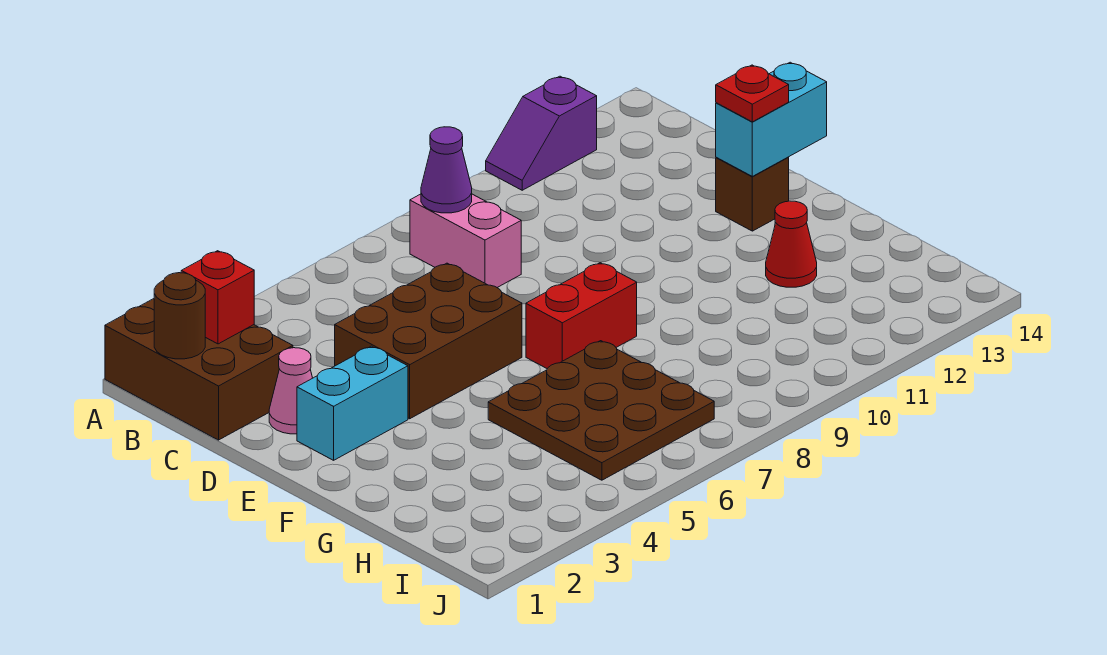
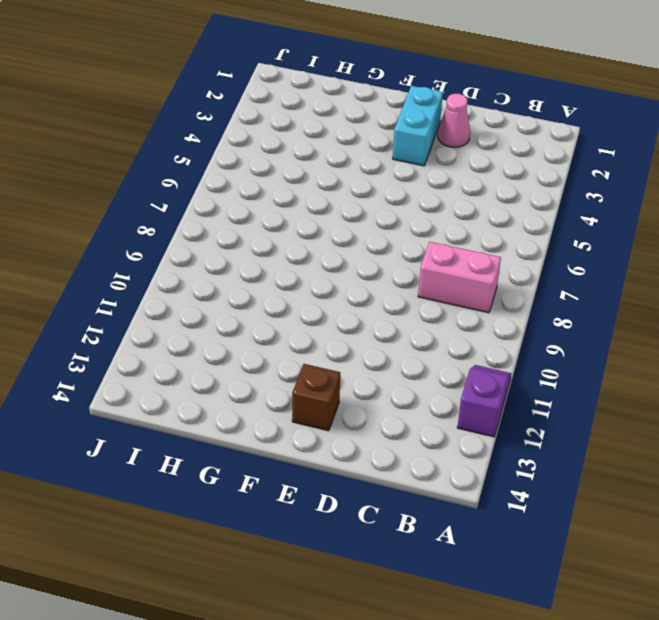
none -> brown brick A1:C2 level 1
none -> brown brick D4:E6 level 1
none -> red brick F7:F8 level 1

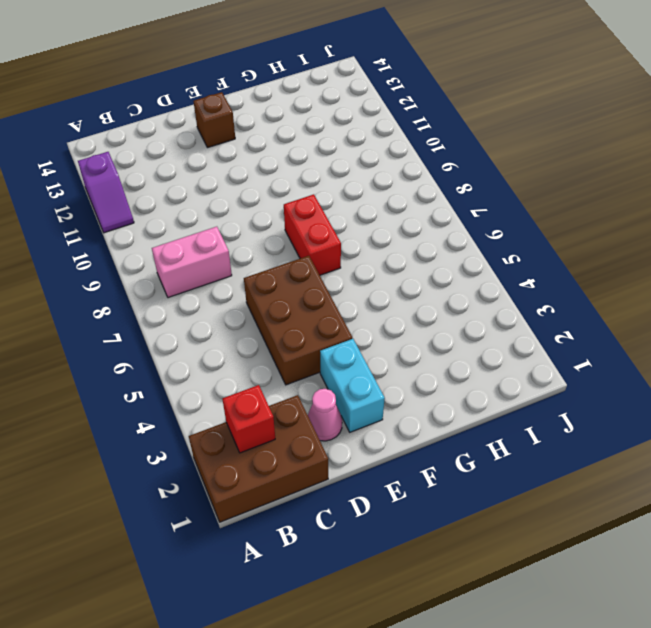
none -> brown plate G5:I7 level 1
none -> red cone G12 level 1
none -> brown round brick B1 level 2

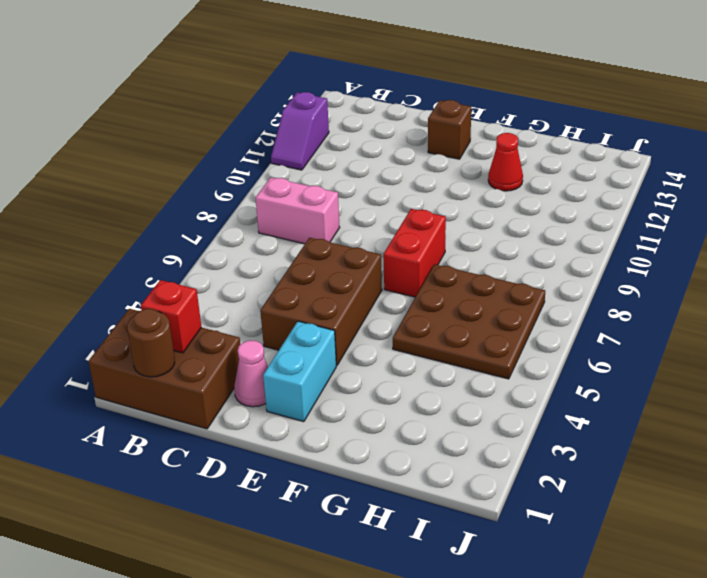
none -> purple cone B8 level 2
none -> cyan brick E13:E14 level 2
none -> red plate E13 level 3

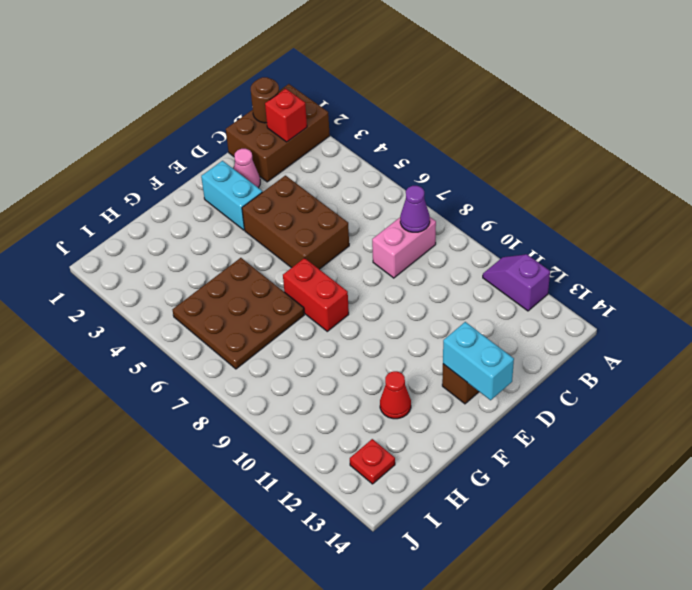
red plate I13 level 1 -> red plate E13 level 3

